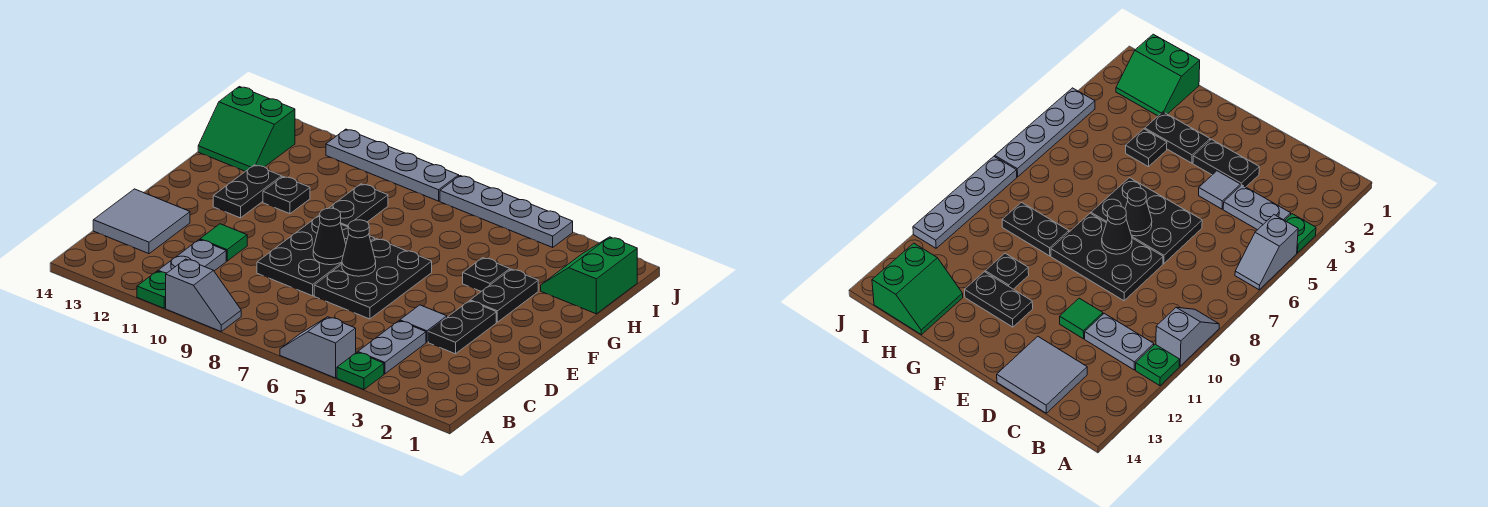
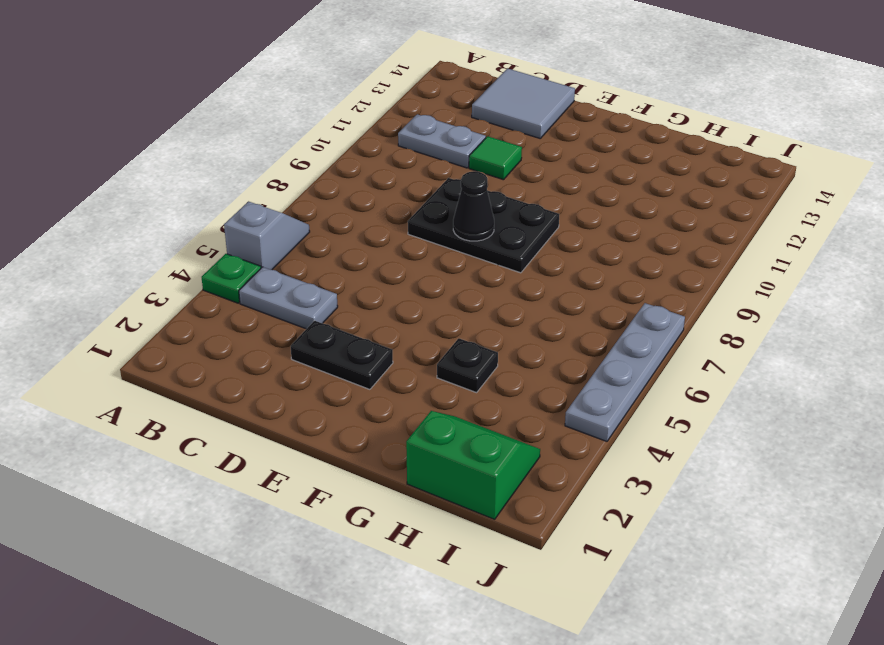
none -> grey slope A9:A10 level 1 top 10
none -> green plate A11 level 1
none -> grey tile D4 level 1

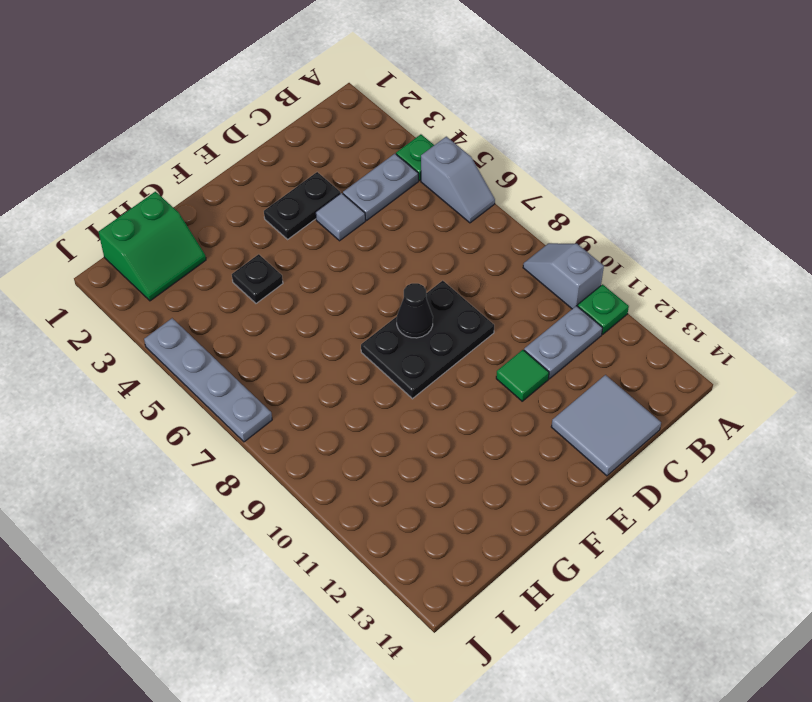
none -> black plate D6:F7 level 1
none -> black plate F3:G3 level 1
none -> black plate F12:G12 level 1

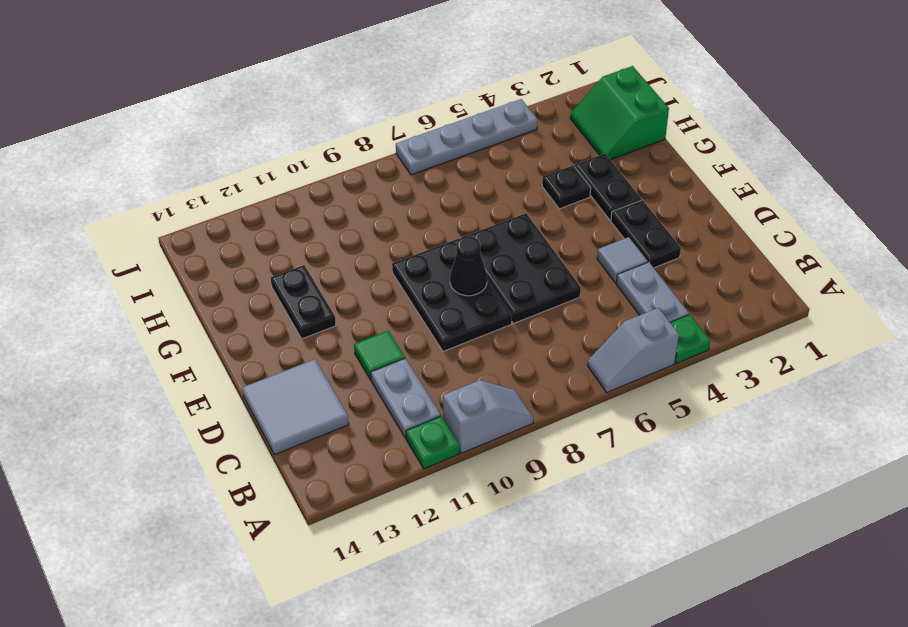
none -> black plate G9:H9 level 1
none -> black plate G11 level 1
none -> green slope H13:I14 level 1 top I

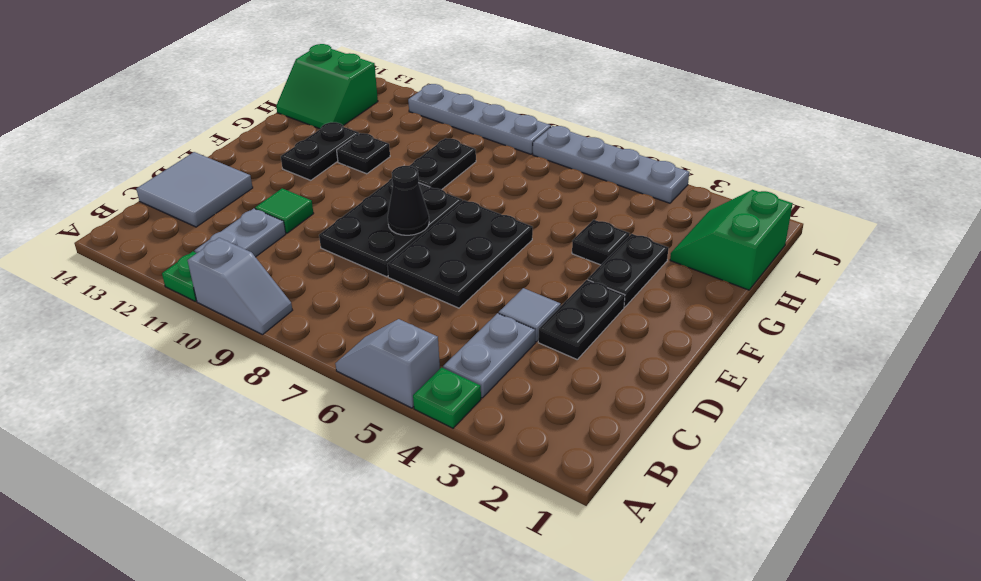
none -> black cone E7 level 2

